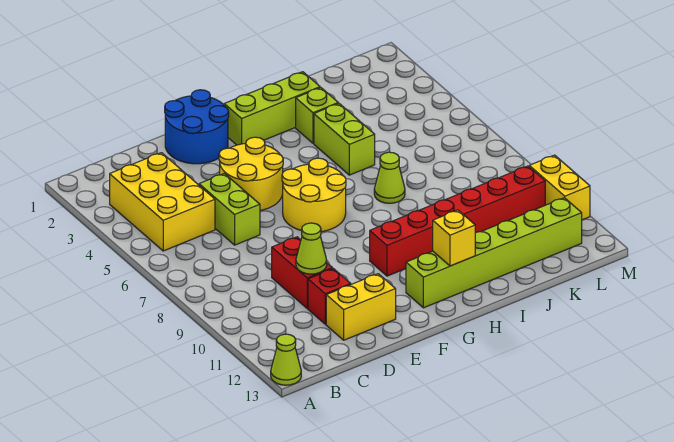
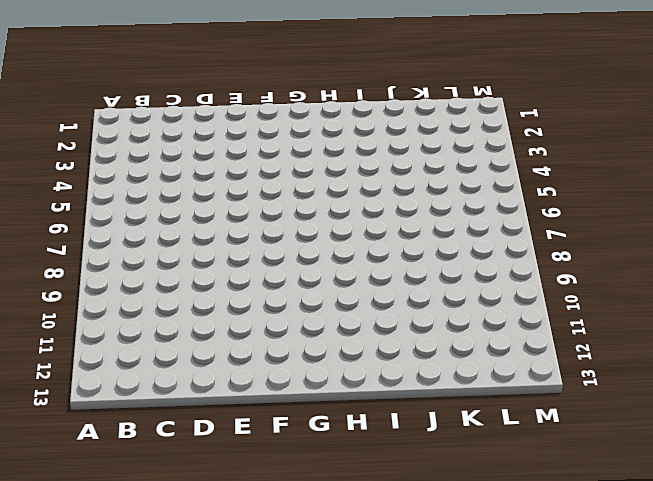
none -> lime cone A13 level 1
none -> yellow brick B3:C5 level 1
none -> lime brick D5:D6 level 1

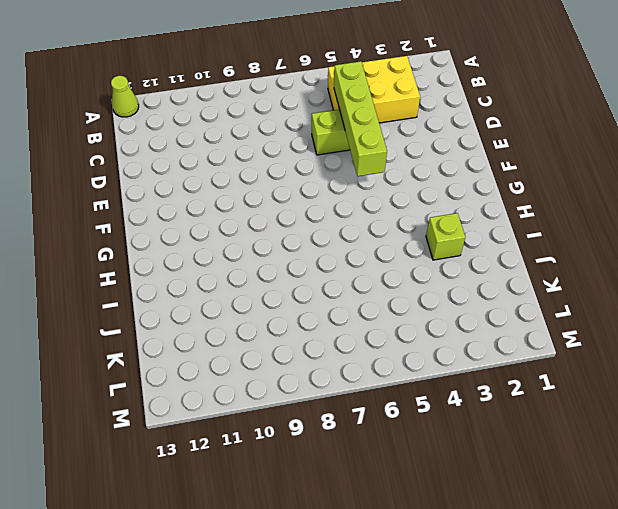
lime brick C5:F5 level 2 -> none
none -> red brick D9:D10 level 1
none -> red brick D11 level 1
none -> yellow brick D12:E12 level 1

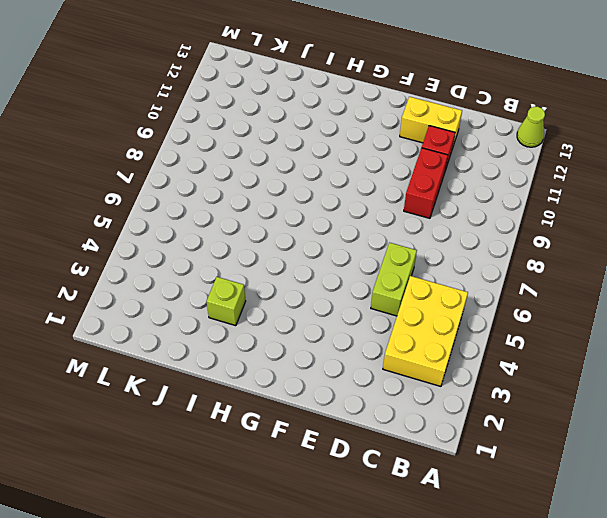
none -> blue round brick E1:F2 level 1
none -> yellow round brick E4:F5 level 1
none -> yellow round brick F6:G7 level 1

